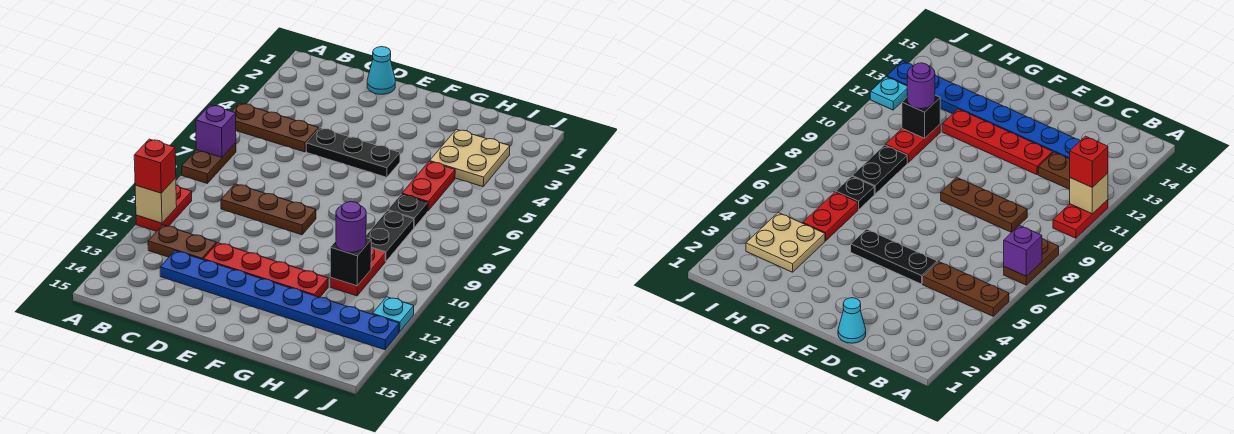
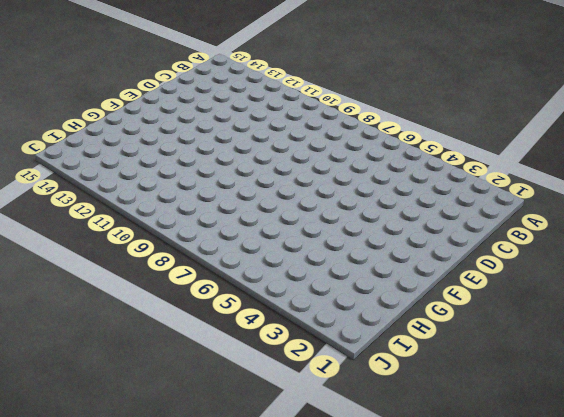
none -> brown plate A5:C5 level 1
none -> brown plate A7:A8 level 1
none -> red plate A10:A11 level 1

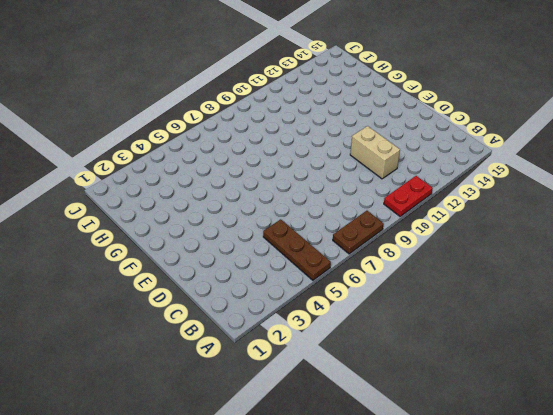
tan brick C11:D11 level 1 -> none
none -> brown plate B12:C12 level 1
none -> brown plate C9:E9 level 1
none -> blue plate C13:J13 level 1

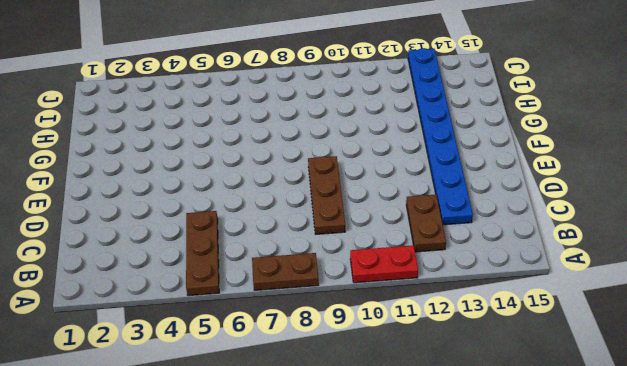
none -> cyan cone D1 level 1
none -> black plate D5:F5 level 1
none -> red plate D12:G12 level 1

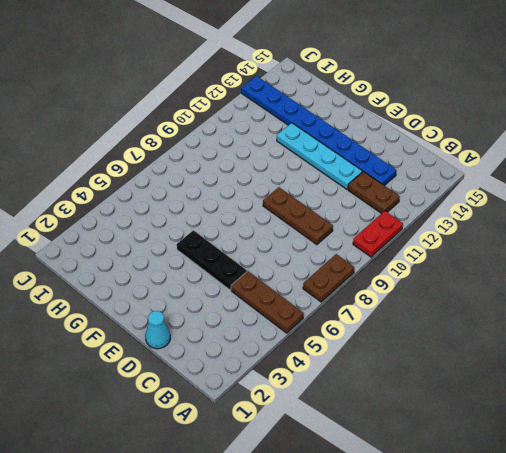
cyan plate D12:G12 level 1 -> red plate D12:G12 level 1
none -> tan plate H3:I4 level 1
none -> red plate H5:H6 level 1
none -> black plate H7 level 1

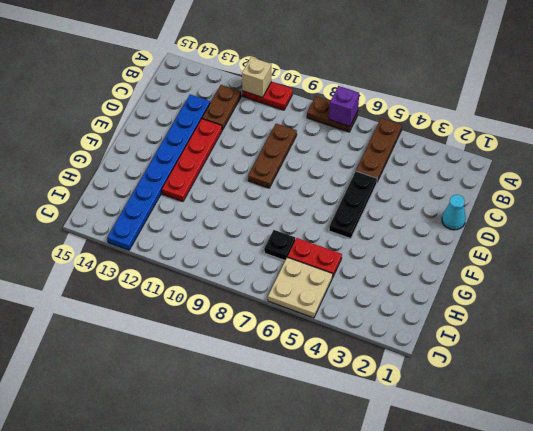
tan plate I5:J6 level 1 -> tan plate H3:I4 level 1
none -> black plate H8:H9 level 1
none -> red plate H10:H11 level 1
none -> cyan plate J12 level 1

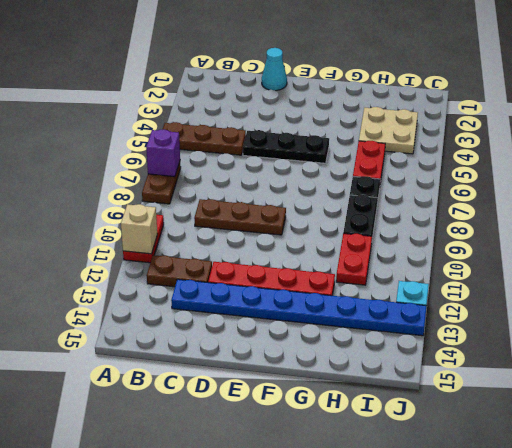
none -> black brick H11 level 2
none -> red brick A11 level 3
none -> purple round brick H11 level 3

